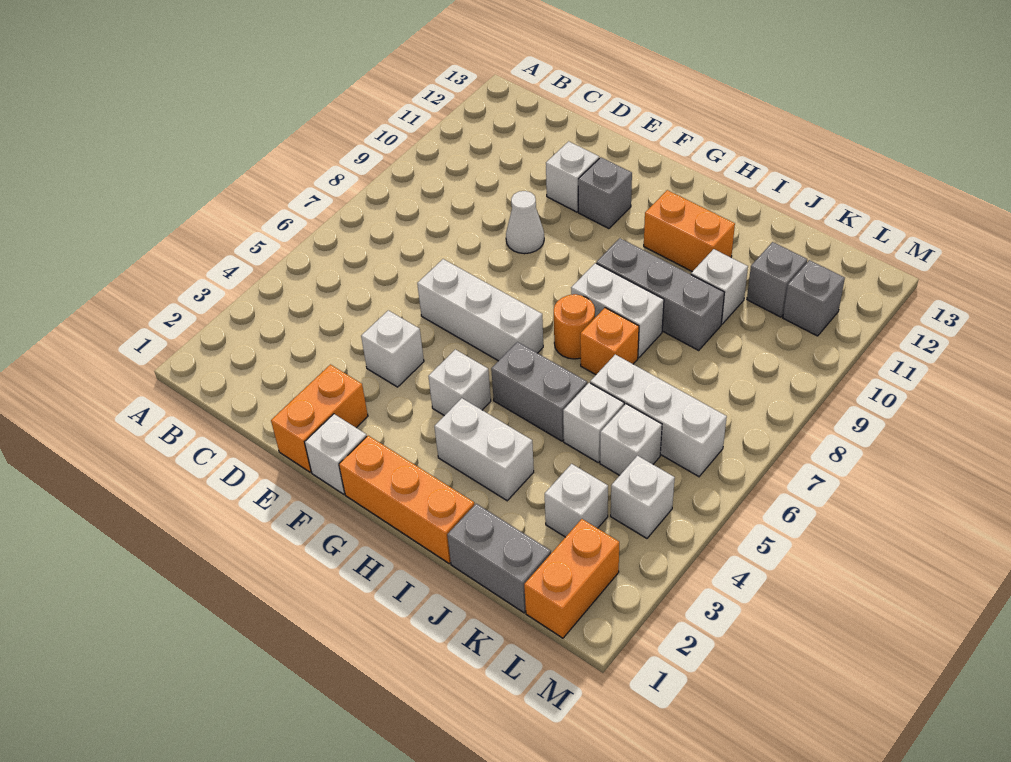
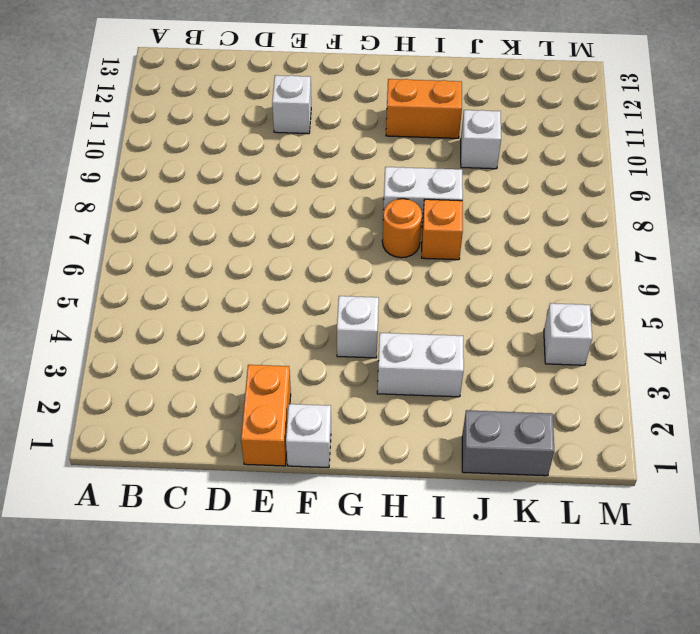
none -> white brick E4 level 1
none -> white brick E6:G6 level 1
none -> white cone E9 level 1

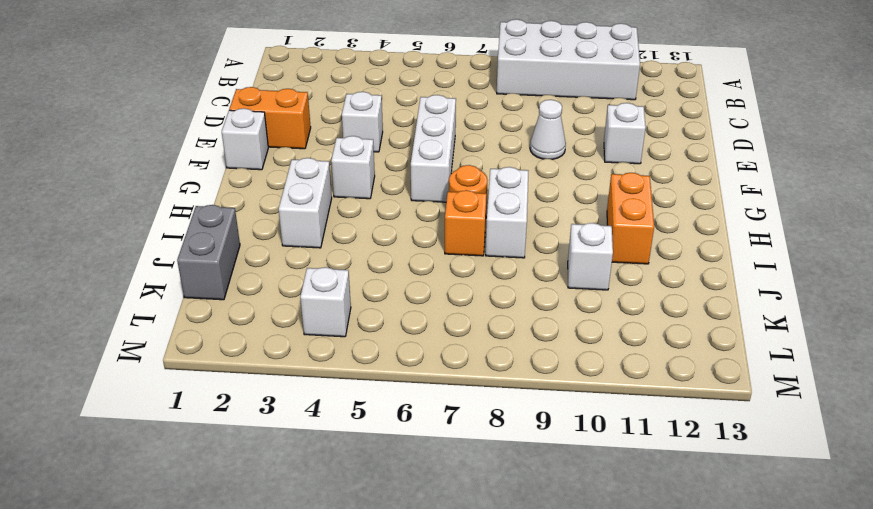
white brick A8:B11 level 1 -> none
none -> grey brick F11 level 1
none -> orange brick G1:I1 level 1
none -> grey brick H5:I5 level 1

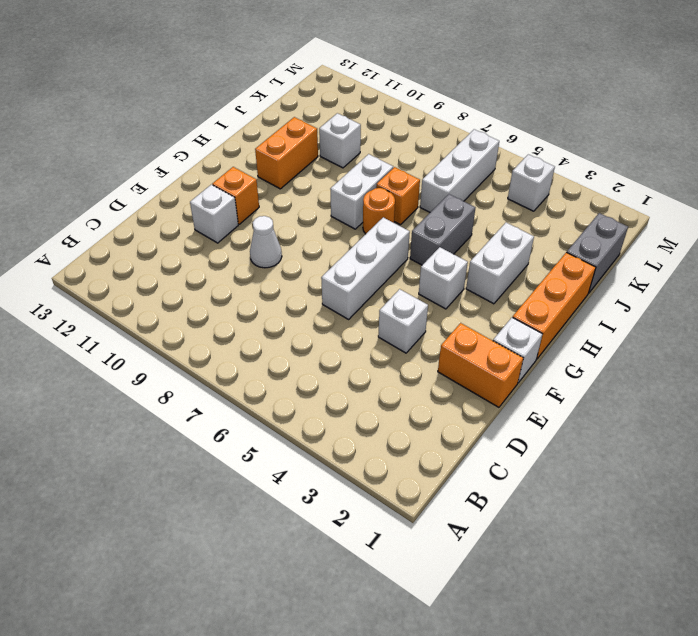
orange brick F11 level 1 -> grey brick F11 level 1
none -> grey brick H9:J9 level 1
none -> white brick J5 level 1
none -> white brick K3 level 1

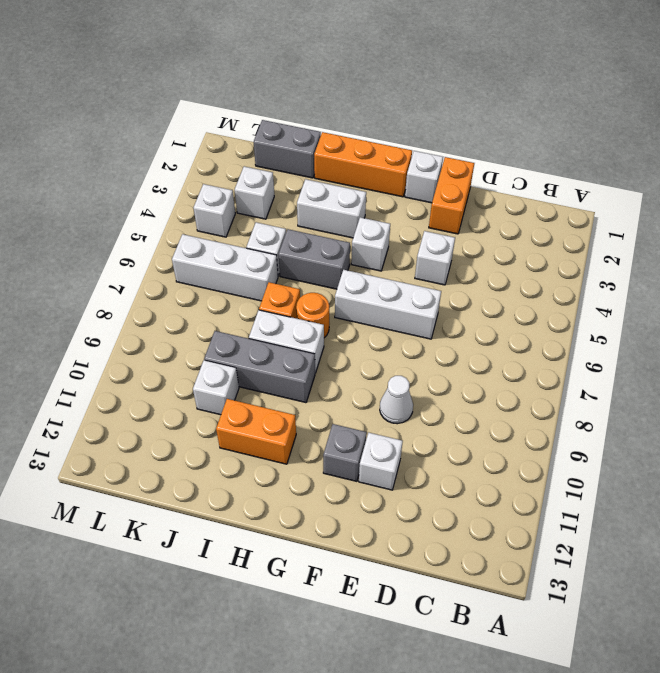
none -> white brick K5 level 1
none -> grey brick K11 level 1
none -> orange brick L1:L2 level 1

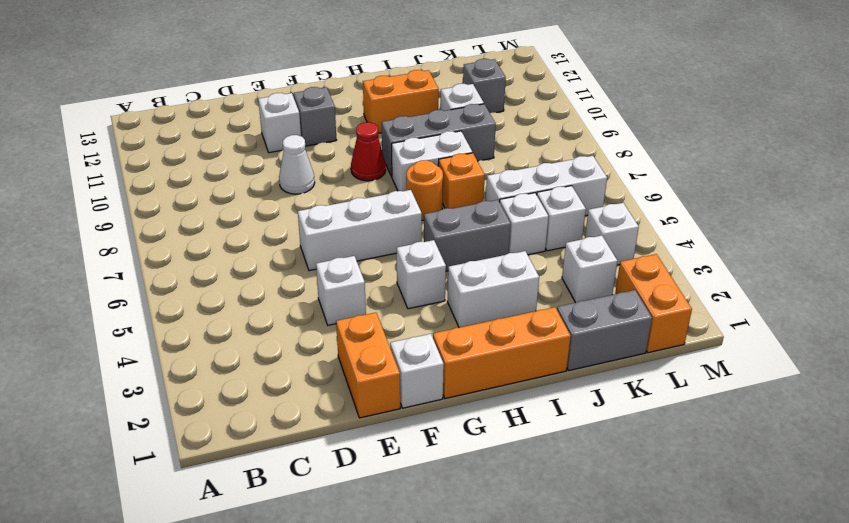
red cone G9 level 1 -> none
none -> grey brick L11 level 1

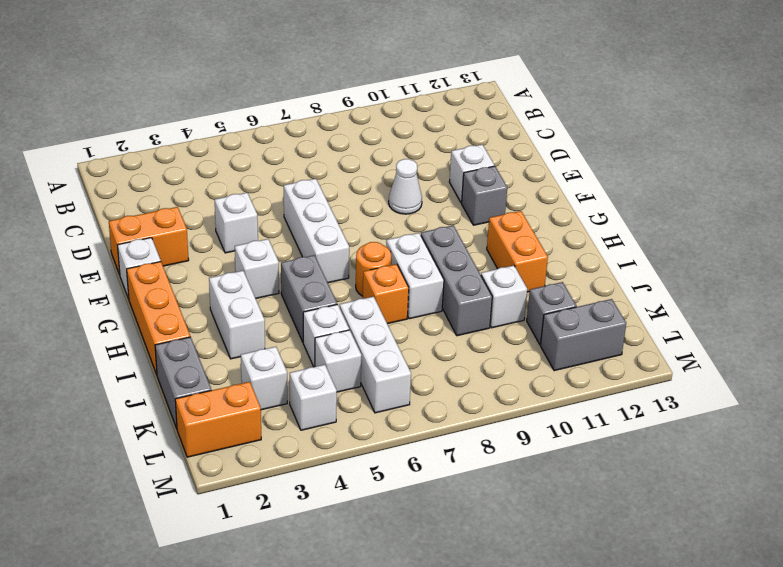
grey brick L11:L12 level 1 -> grey brick L11 level 1

